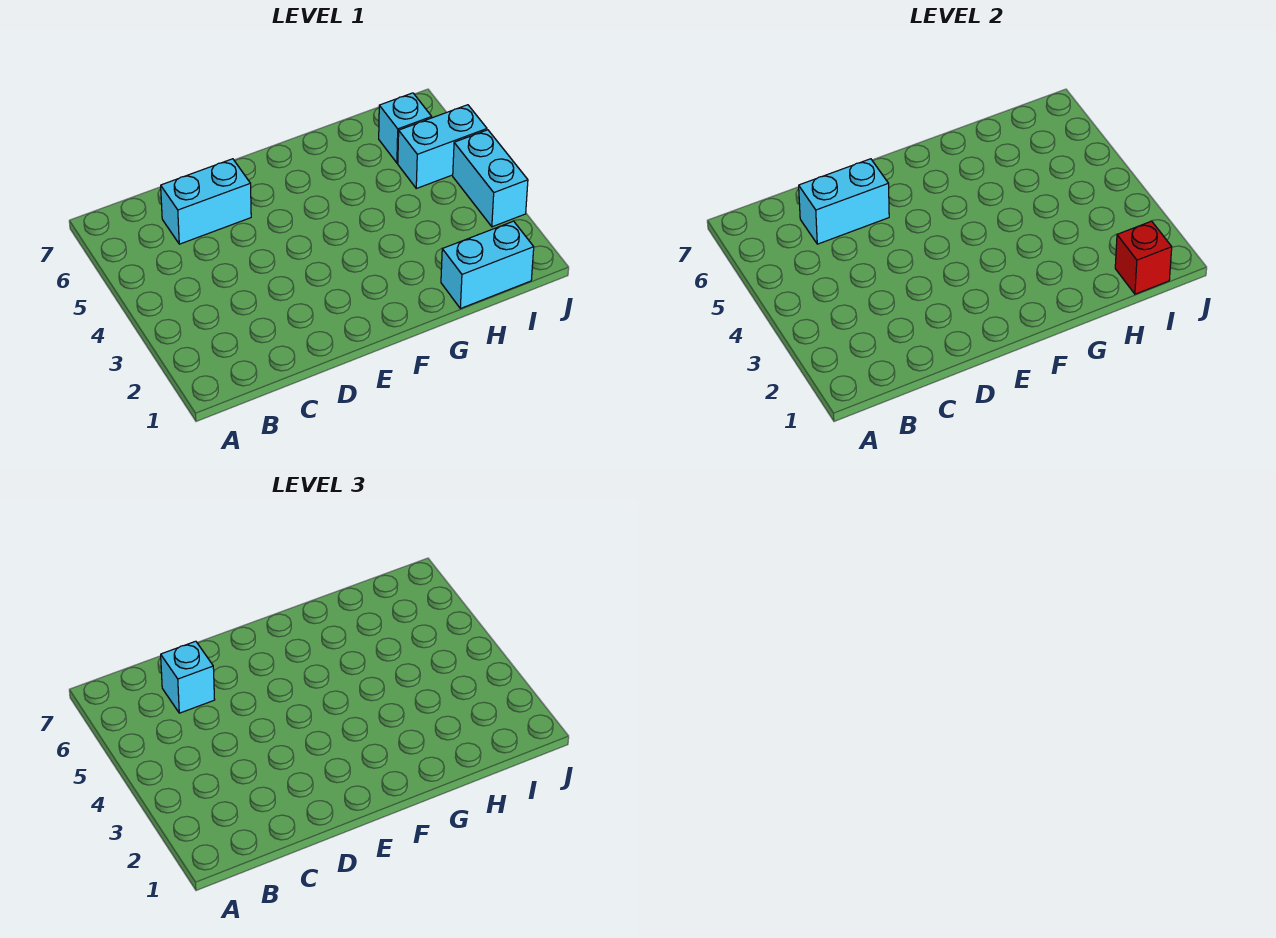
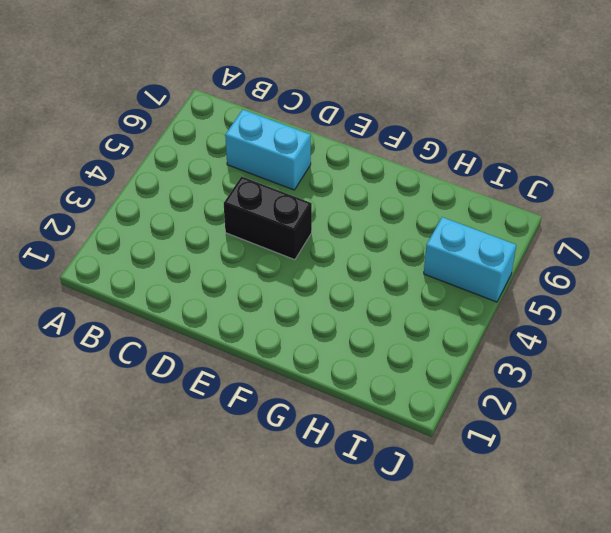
black brick D4:E4 level 1 -> none
none -> cyan brick H1:I1 level 1
none -> cyan brick I6 level 1

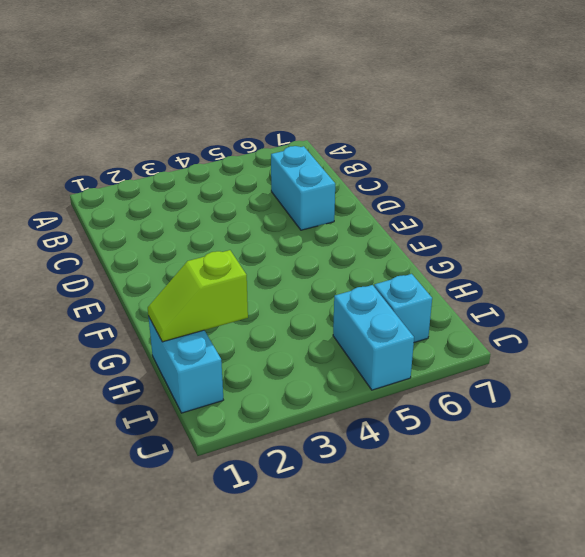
lime slope H1:H2 level 2 top 2 -> none
none -> cyan brick J3:J4 level 1
none -> cyan brick C6:D6 level 2

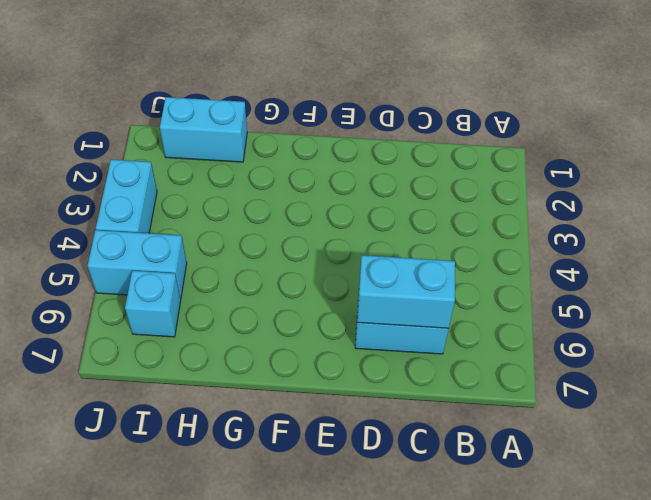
none -> red brick I1 level 2
none -> cyan brick C6 level 3

